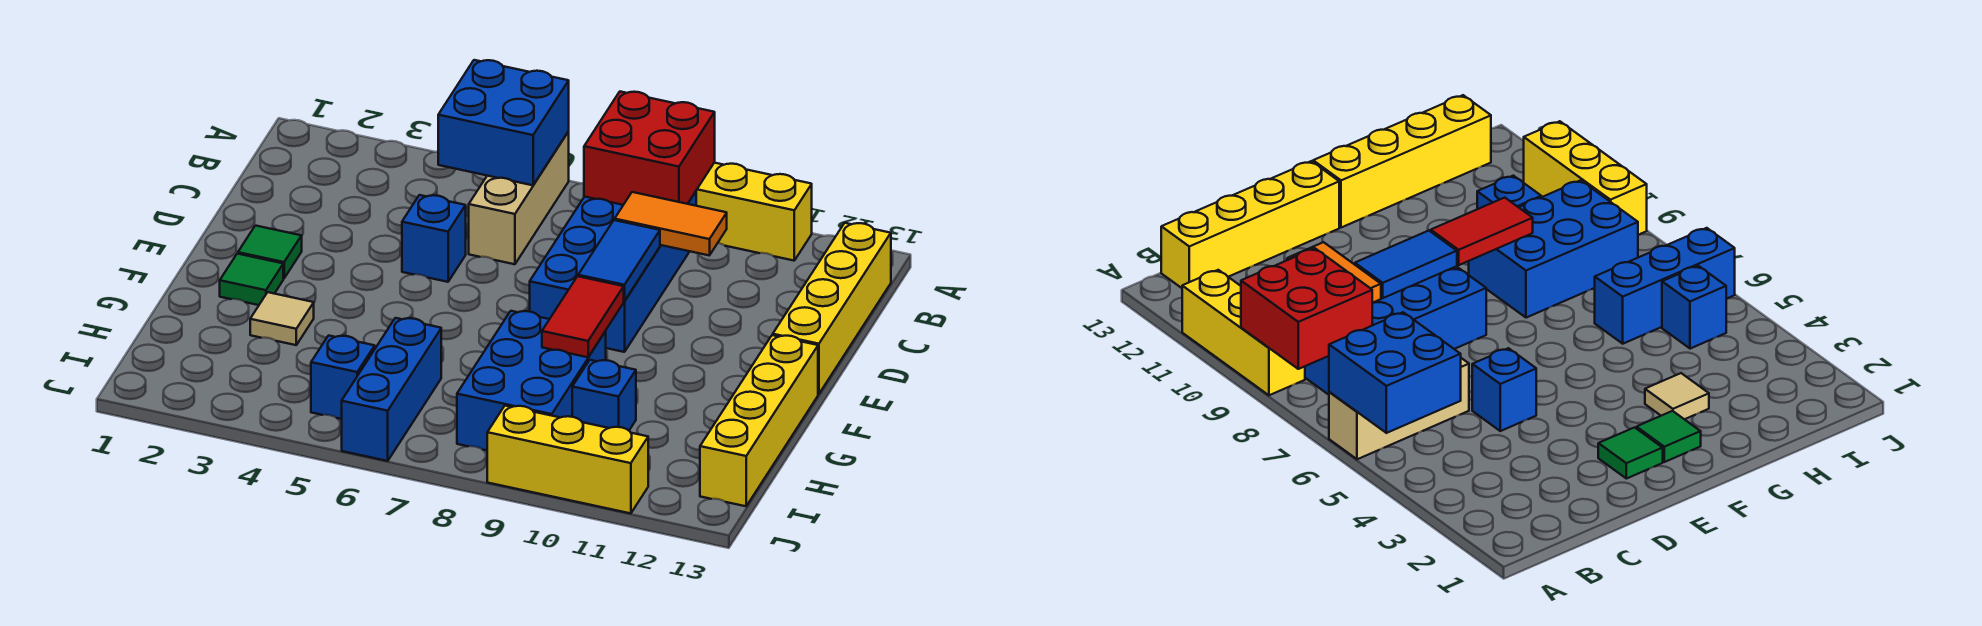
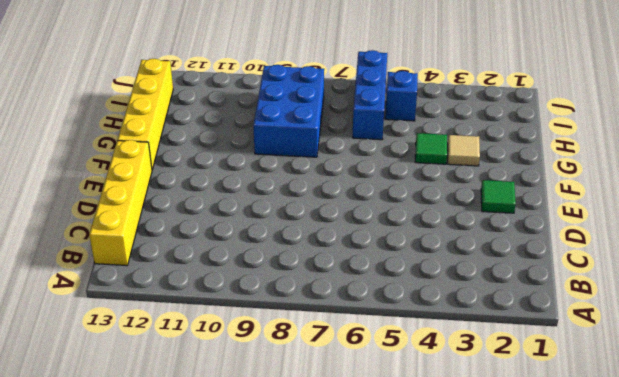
green tile G4 level 1 -> green tile F2 level 1
none -> tan brick A6:C6 level 1
none -> yellow brick A9:A11 level 1
none -> blue brick B8:E9 level 1

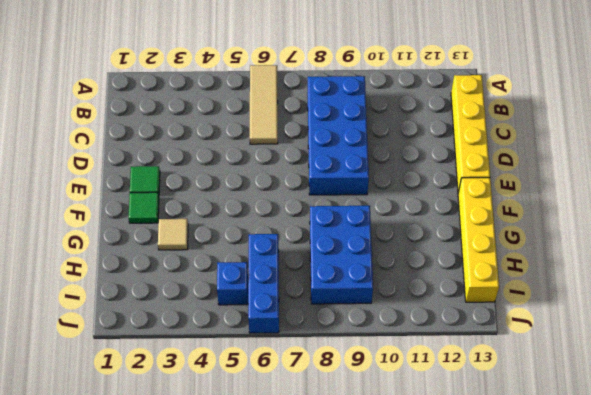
tan tile A6:C6 level 1 -> tan brick A6:C6 level 1
none -> yellow brick A9:A11 level 1
none -> blue brick D5 level 1
none -> blue brick H10 level 1

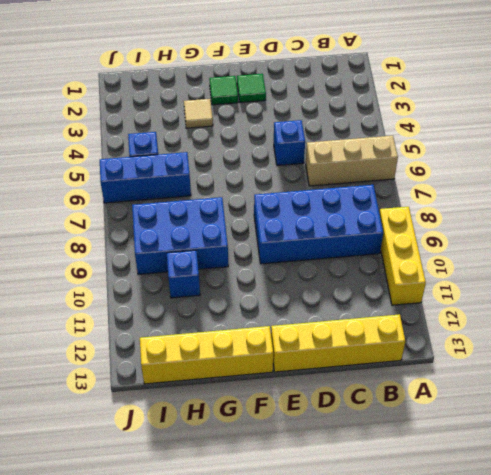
none -> yellow brick J9:J11 level 1
none -> blue brick A5:B6 level 2
none -> red brick A8:B9 level 2

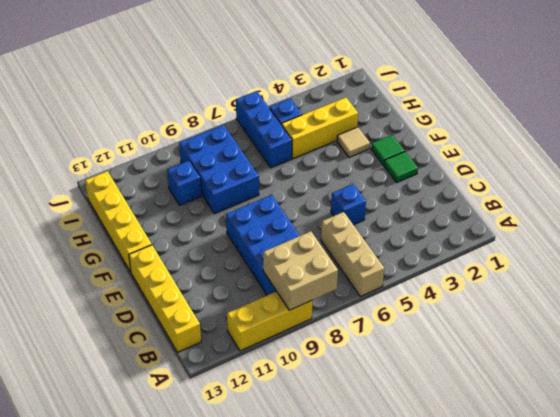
tan brick A8:B9 level 2 -> red brick A8:B9 level 2
yellow brick H3:H5 level 1 -> yellow brick J9:J11 level 1
none -> blue brick A5:B6 level 2
none -> orange tile C9:C10 level 2
none -> blue tile D9:E9 level 2

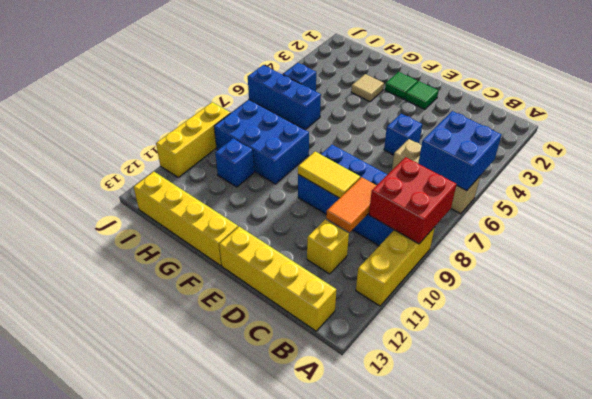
yellow brick C11 level 1 -> none
yellow tile D9:E9 level 2 -> blue tile D9:E9 level 2
none -> red tile F9:G9 level 2

